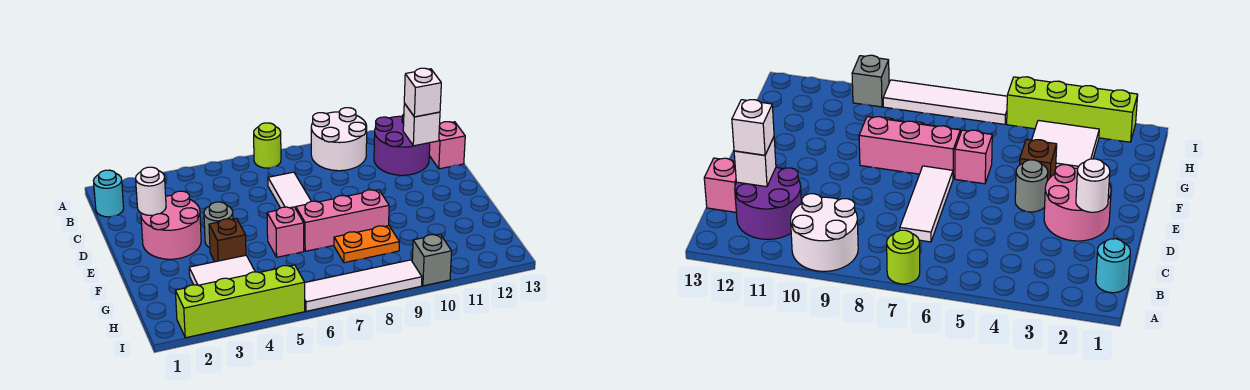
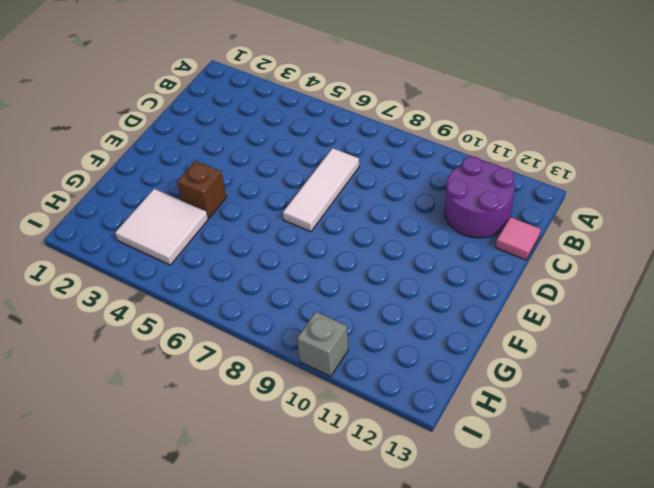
pink tile C13 level 1 -> pink brick C13 level 1
none -> lime round brick A7 level 1
none -> white round brick A9:B10 level 1
none -> cyan round brick B1 level 1

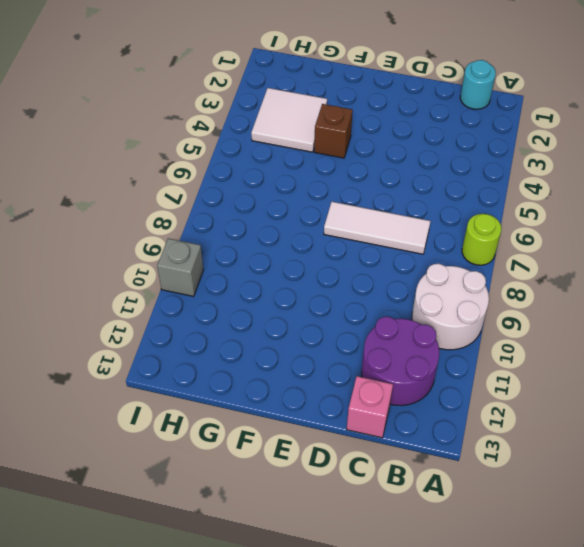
none -> pink round brick D2:E3 level 1
none -> grey round brick E4 level 1
none -> pink brick F6 level 1

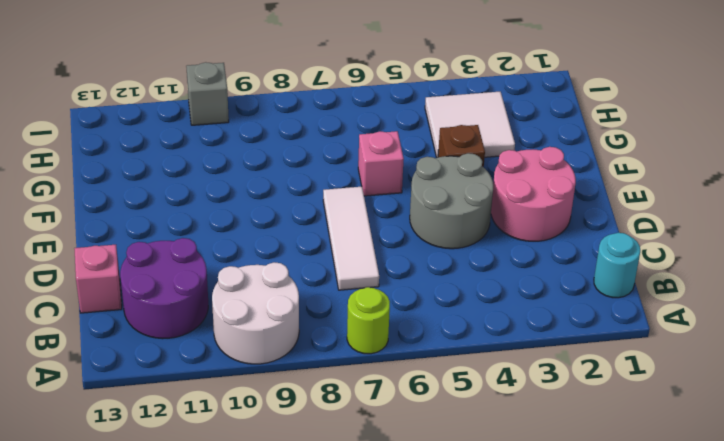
grey round brick D4:E5 level 1 -> grey round brick E4 level 1
none -> pink brick F7:F9 level 1
none -> orange plate G8:G9 level 1
none -> lime brick I2:I5 level 1

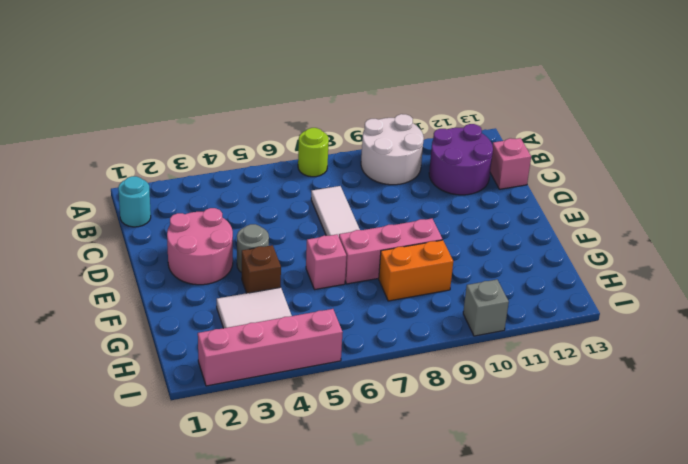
orange brick G8:G9 level 1 -> orange plate G8:G9 level 1
pink brick I2:I5 level 1 -> lime brick I2:I5 level 1
none -> white tile I6:I9 level 1
none -> white brick C12 level 2
none -> white round brick D2 level 2

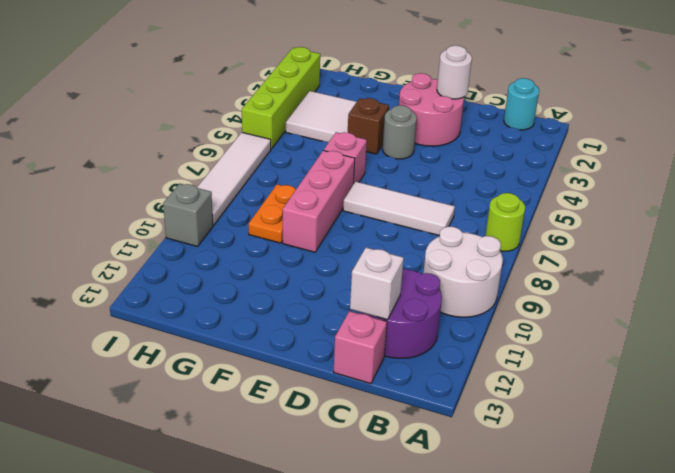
none -> white brick C12 level 3

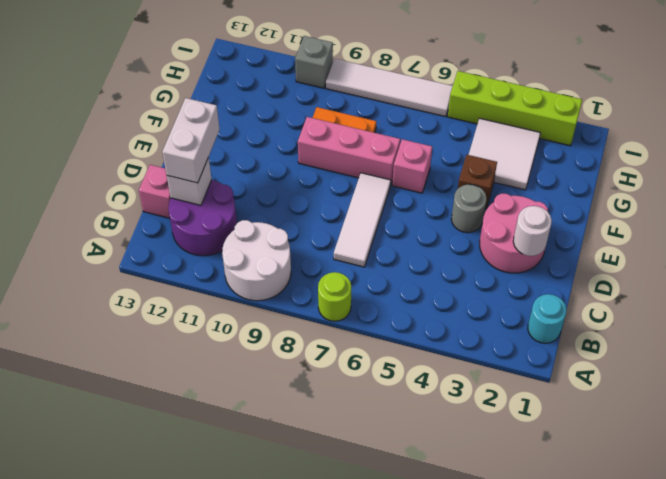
white brick C12:D12 level 3 -> white brick C12 level 3

